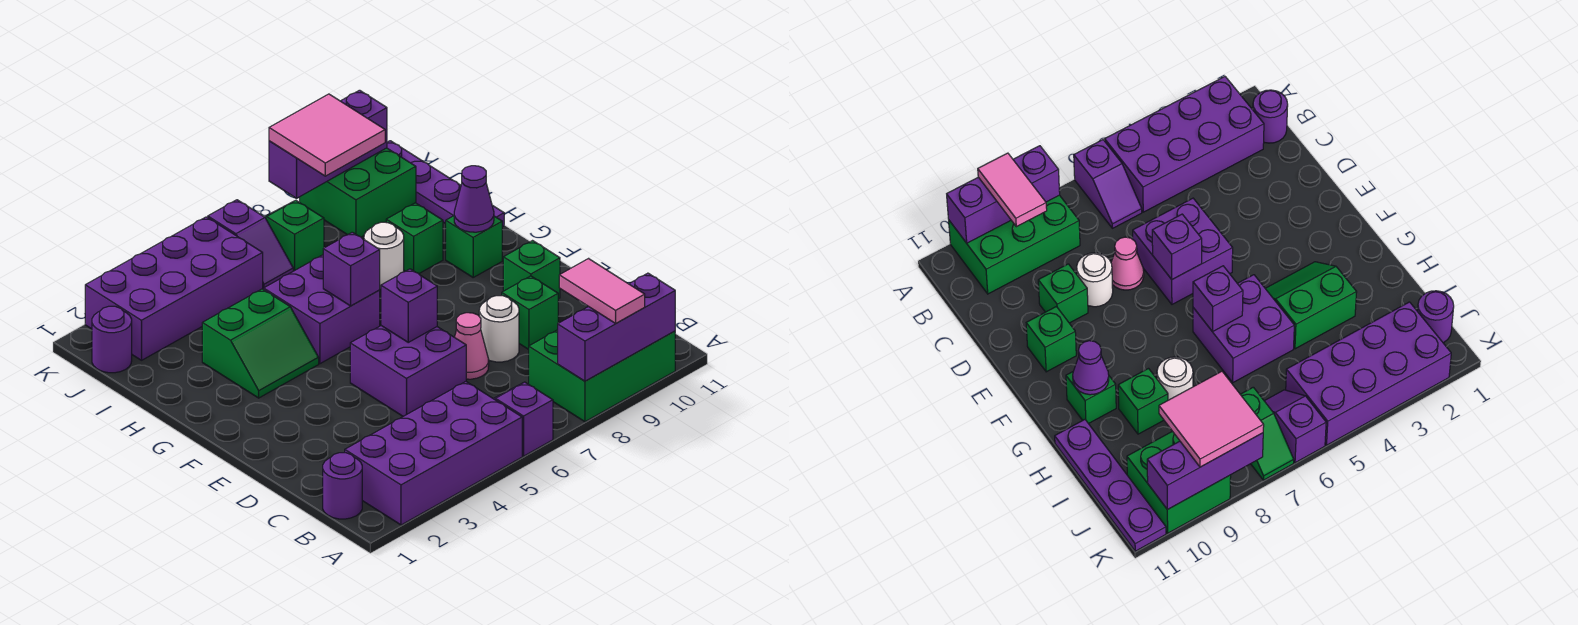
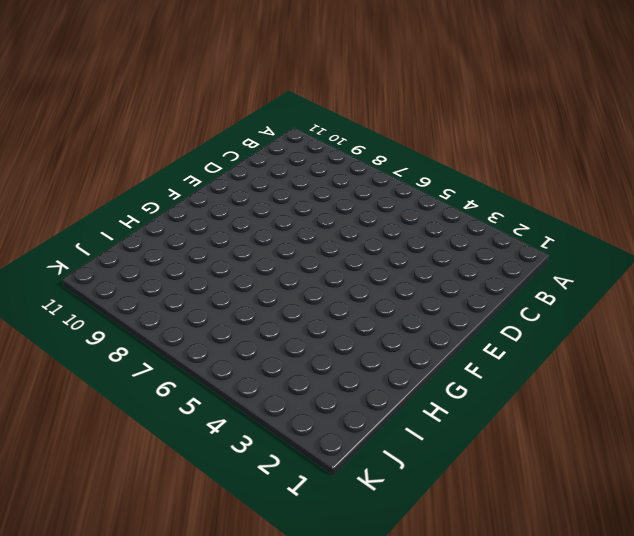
none -> purple brick A2:B5 level 1
none -> purple slope A6:B6 level 1 top A
none -> green brick A8:B10 level 1

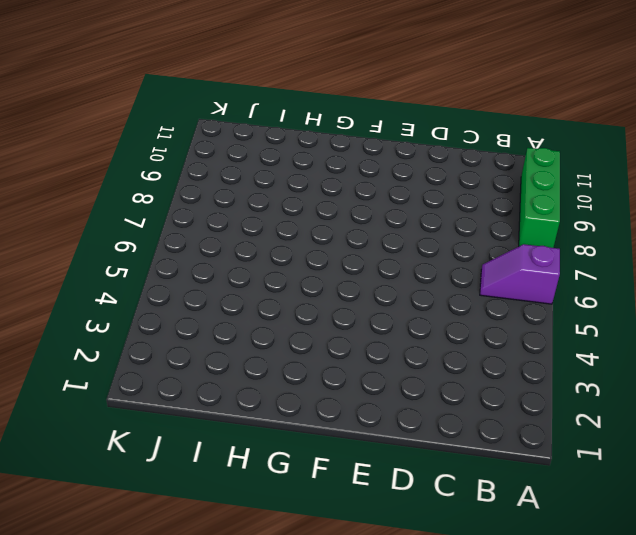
green brick A8:A10 level 1 -> green brick A8:B10 level 1
none -> purple brick A2:B5 level 1
none -> purple round brick B1 level 1
none -> purple brick D5:E6 level 1

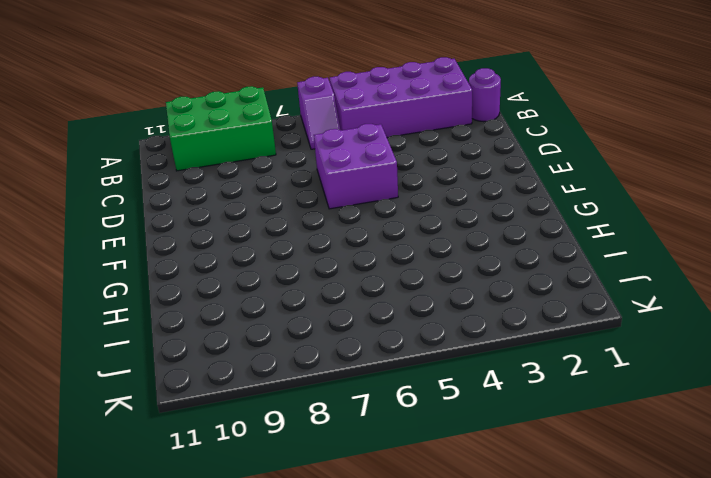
none -> pink cone D7 level 1
none -> white round brick D8 level 1
none -> green brick D9 level 1

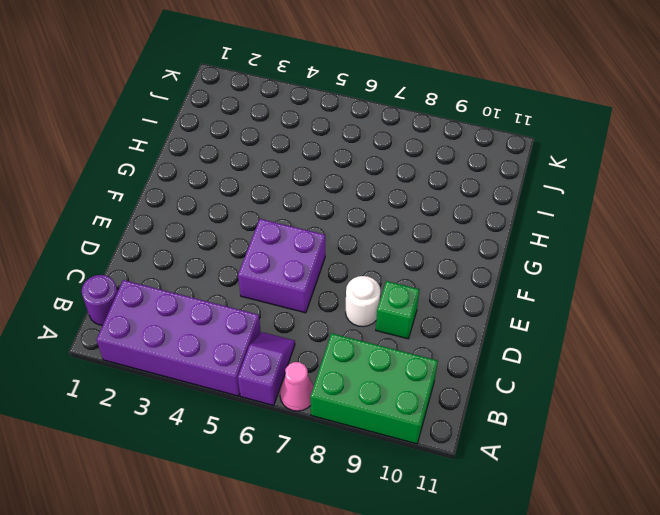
pink cone A7 level 1 -> pink cone D7 level 1
none -> green brick E10 level 1
none -> green slope G3:H4 level 1 top H
none -> purple brick G5:H6 level 1

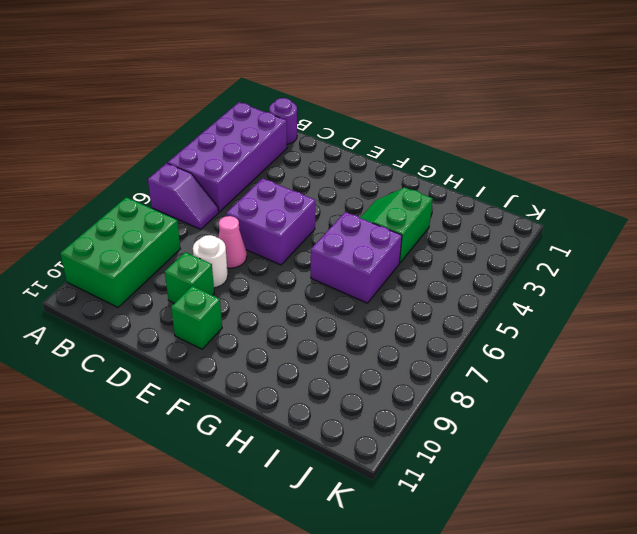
none -> green brick G10 level 1
none -> white round brick H8 level 1
none -> green brick H9 level 1

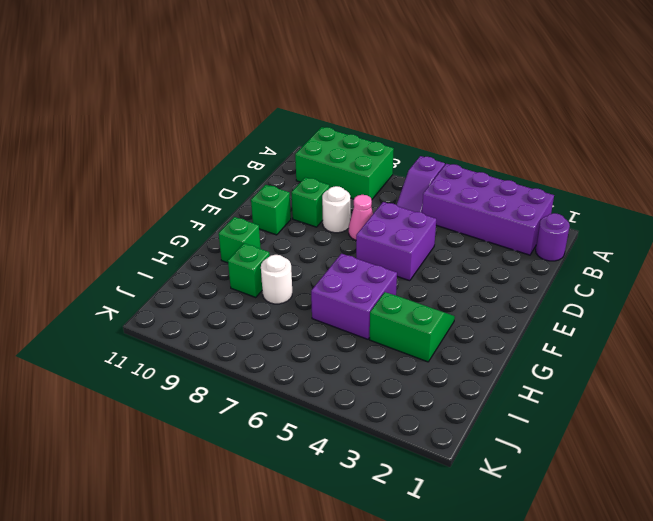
none -> purple plate H11:K11 level 1
none -> purple round brick J1 level 1
none -> purple brick J2:K5 level 1

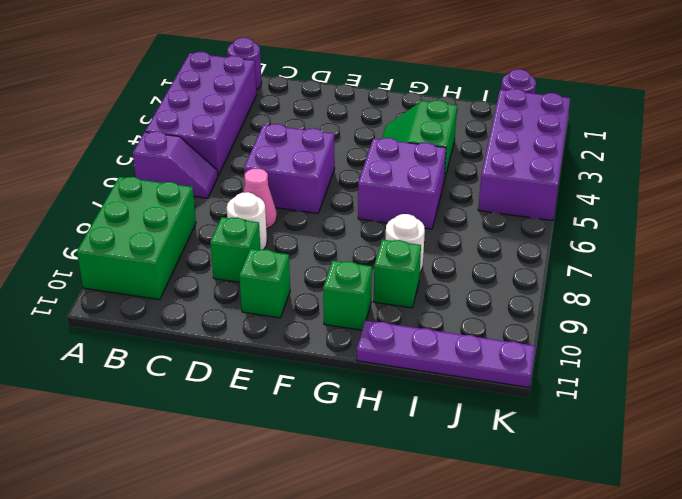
none -> purple slope J6:K6 level 1 top K
none -> green slope J7:K7 level 1 top J
none -> green brick J9:K10 level 1

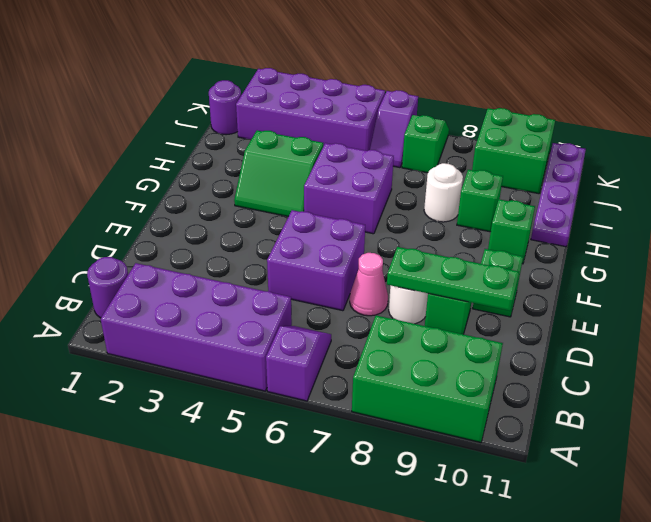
green plate D8:D10 level 2 -> none
none -> purple brick A8:A10 level 2
none -> purple brick E6 level 2
none -> purple brick G6 level 2

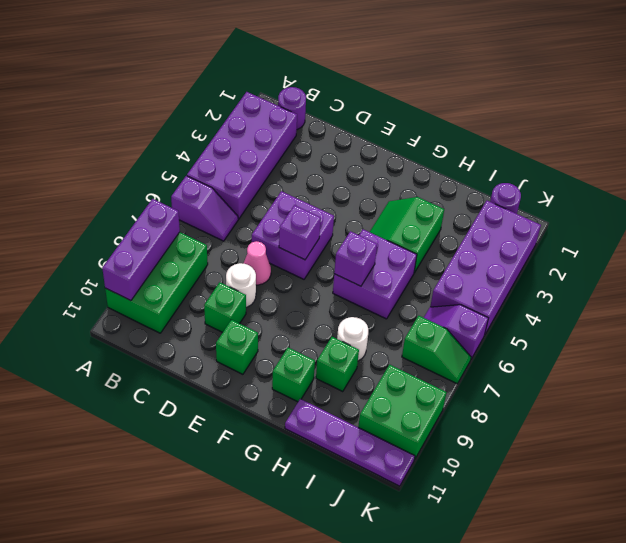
none -> purple cone G10 level 2
none -> purple brick K8:K10 level 2
none -> pink tile A9:B9 level 3

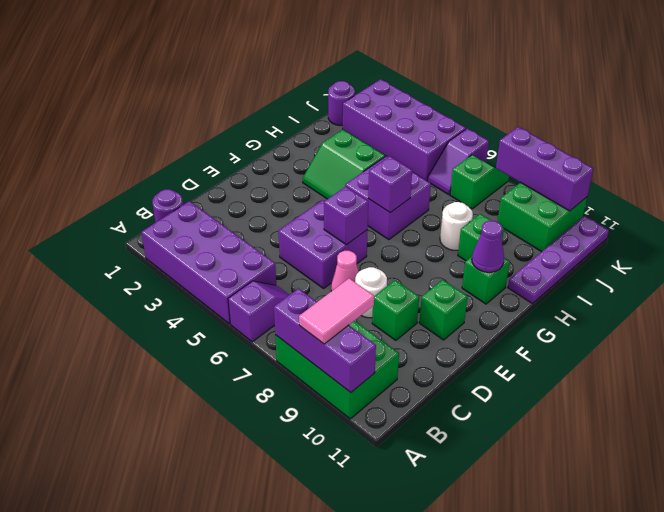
none -> pink tile J8:K9 level 3

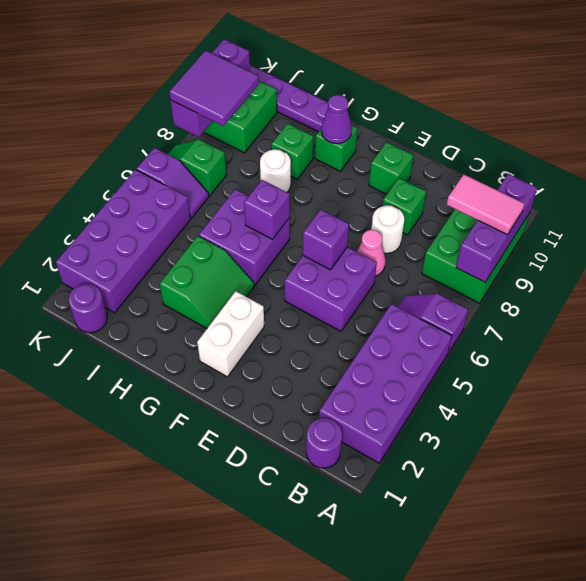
white brick F2:F3 level 1 -> none
purple tile J8:K9 level 3 -> pink tile J8:K9 level 3

